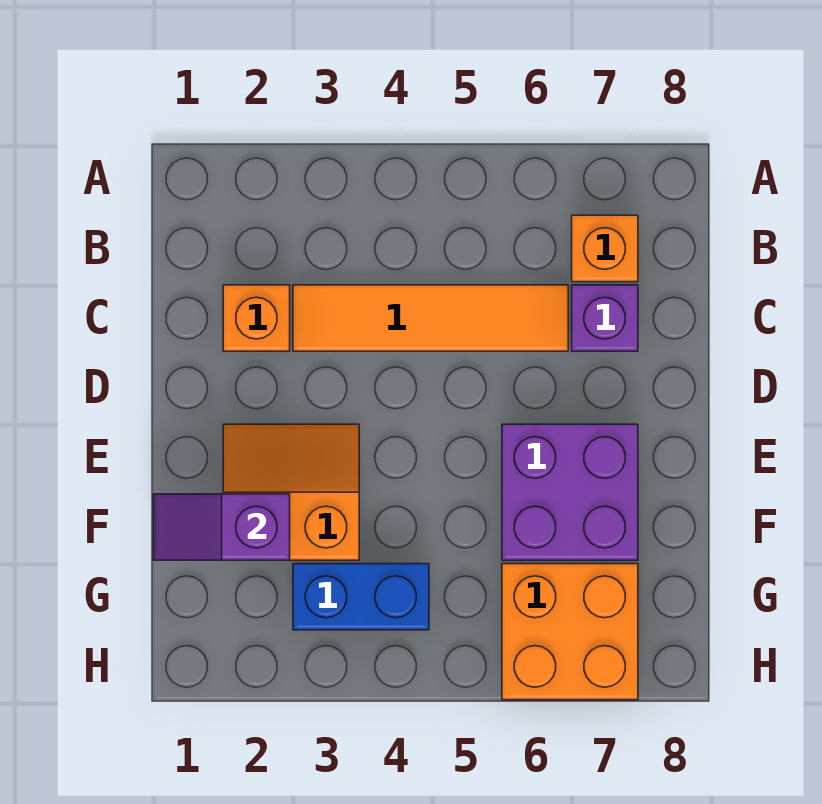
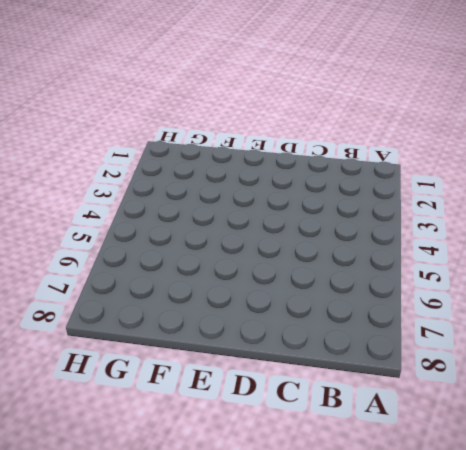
none -> orange brick B7 level 1
none -> orange brick C2 level 1

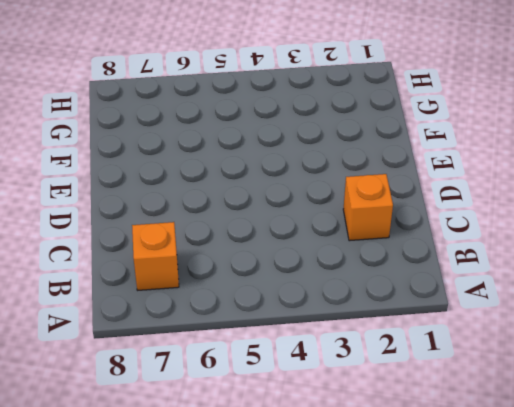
none -> orange tile C3:C6 level 1
none -> purple brick C7 level 1

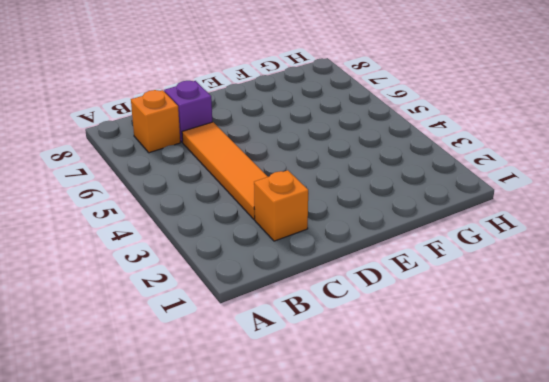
none -> orange slope E2:F3 level 1 top F
none -> purple brick E6:F7 level 1

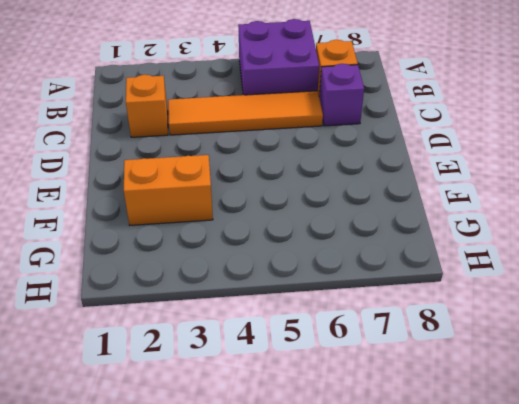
purple brick A5:B6 level 1 -> purple brick E6:F7 level 1
none -> blue brick G3:G4 level 1
none -> orange brick G6:H7 level 1

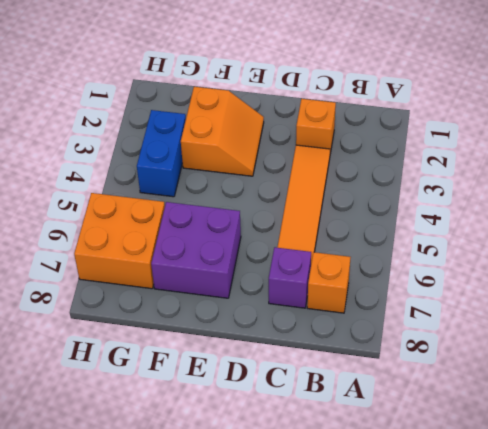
none -> purple slope F1:F2 level 2 top 2

